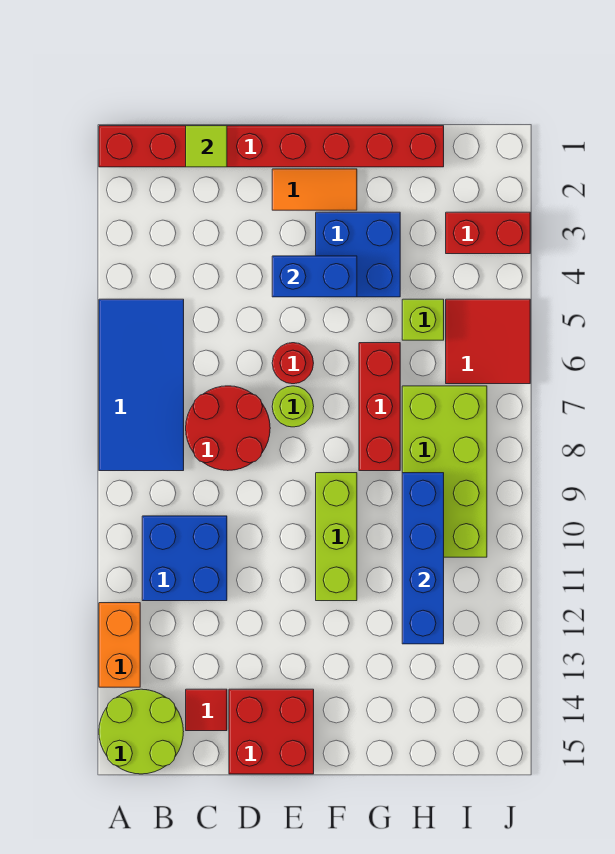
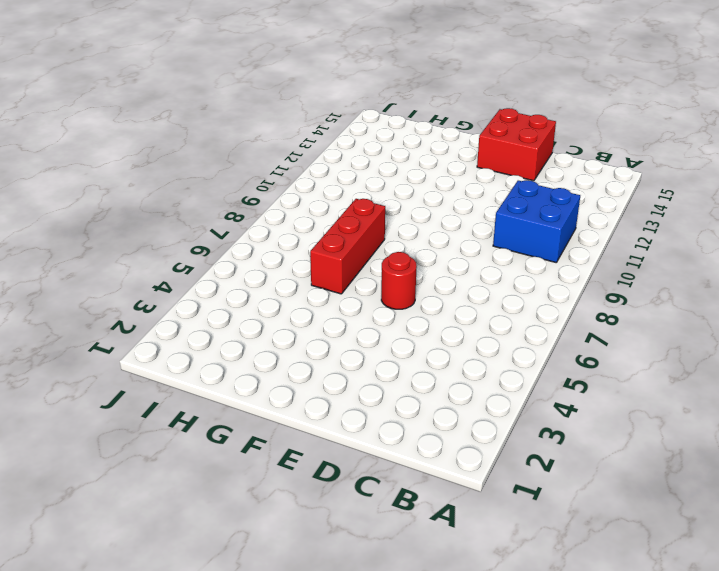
none -> red brick A1:H1 level 1
none -> blue tile A5:B8 level 1
none -> orange brick A12:A13 level 1

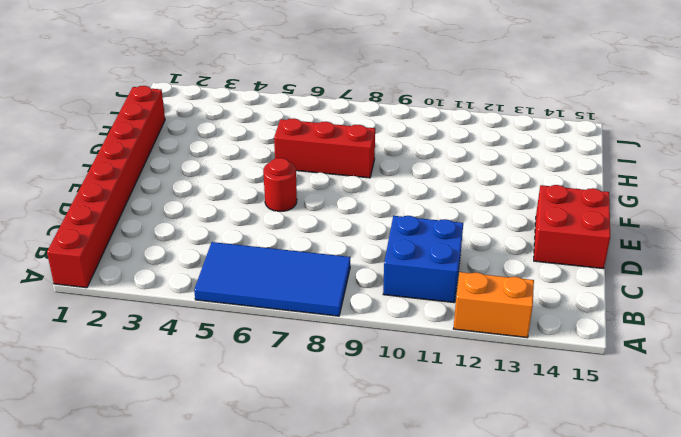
none -> lime round brick A14:B15 level 1
none -> red round brick C7:D8 level 1
none -> red tile C14 level 1

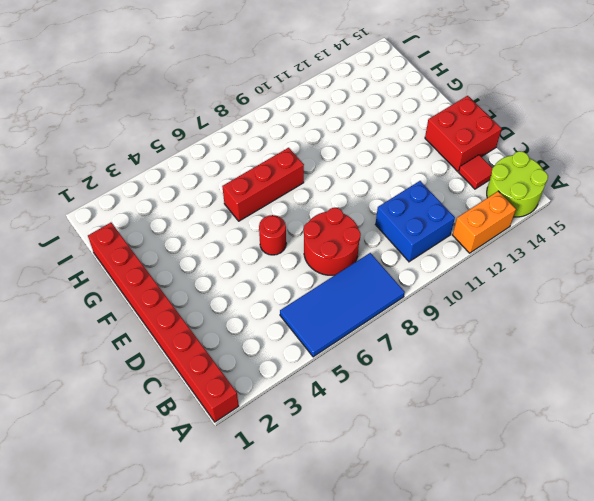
none -> orange tile E2:F2 level 1
none -> lime round brick E7 level 1
none -> blue brick F3:G4 level 1

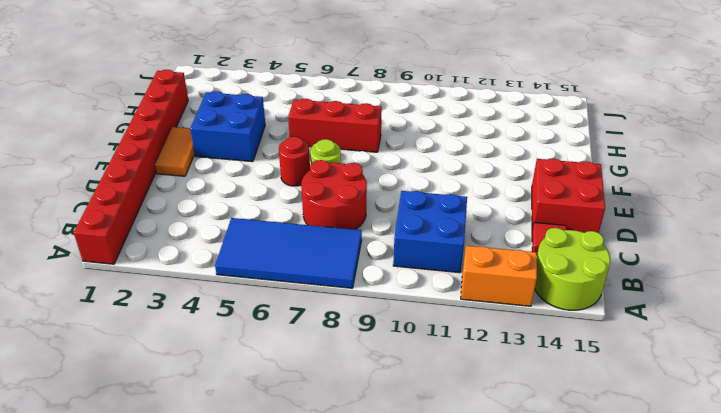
none -> lime brick F9:F11 level 1
none -> lime brick H5 level 1
none -> lime brick H7:I10 level 1

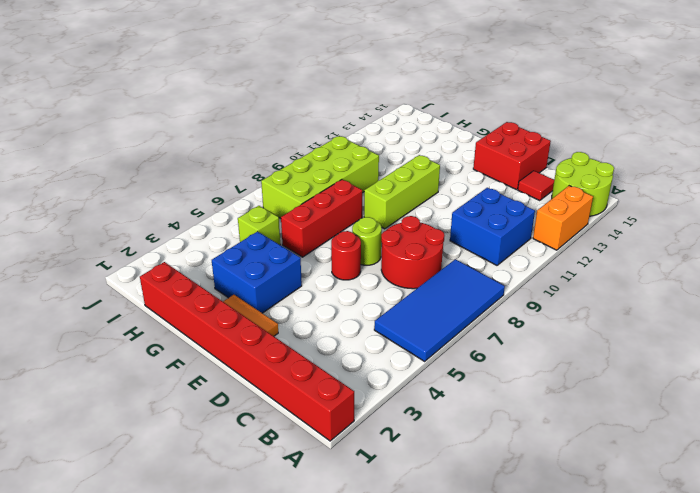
none -> red brick I3:J3 level 1
none -> red tile I5:J6 level 1
none -> lime tile C1 level 2

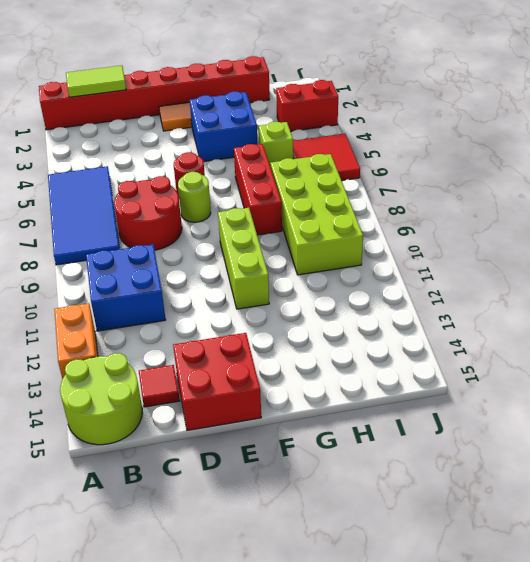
lime tile B1:C1 level 2 -> lime tile C1 level 2
none -> blue brick E4:F4 level 2
none -> blue brick H9:H12 level 2

